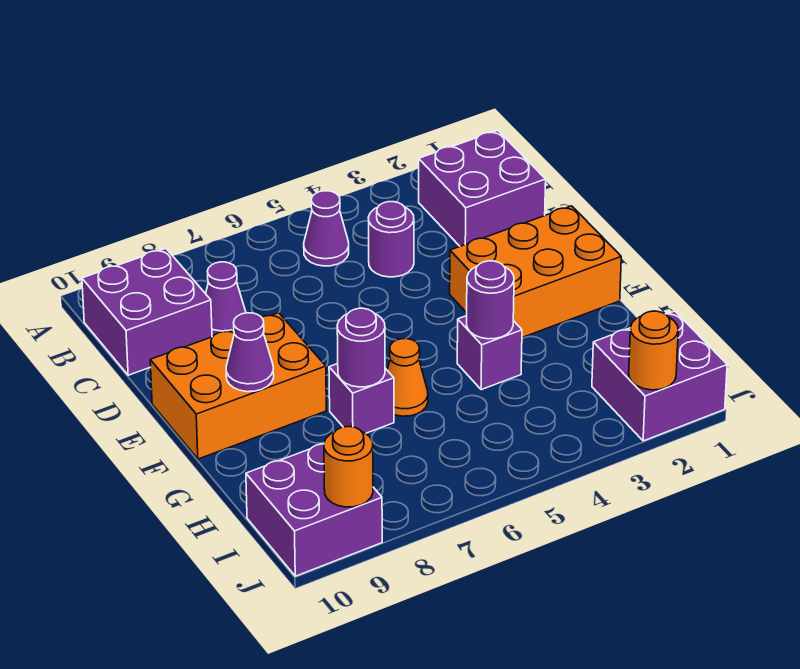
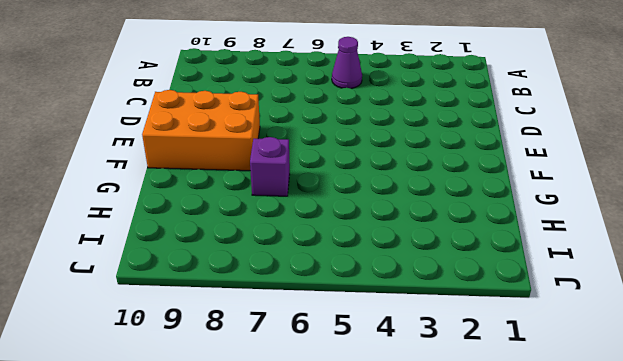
none -> purple brick B1:C2 level 1
none -> purple brick B9:C10 level 1
none -> purple round brick C4 level 1

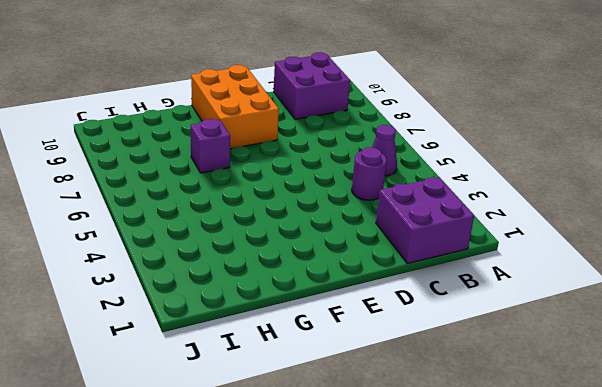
none -> purple cone C8 level 1
none -> orange brick E1:F3 level 1
none -> purple brick G4 level 1

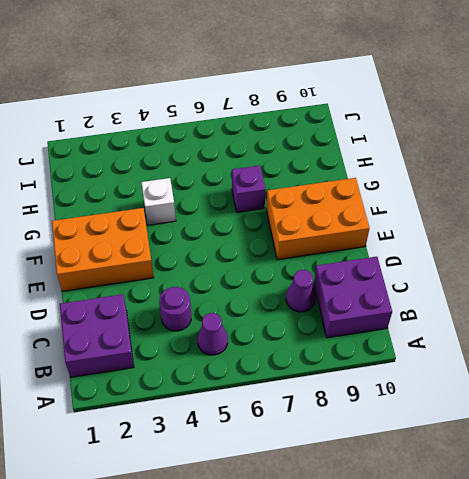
white brick G4 level 1 -> purple brick G4 level 1
none -> orange cone G6 level 1
none -> purple brick I1:J2 level 1
none -> purple brick I9:J10 level 1

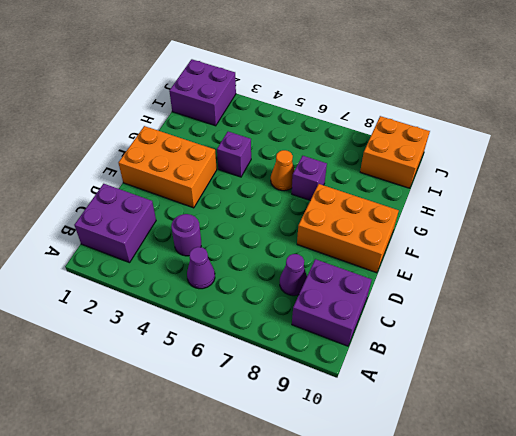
orange brick I9:J10 level 1 -> purple brick I9:J10 level 1
none -> purple cone F9 level 2
none -> purple round brick G4 level 2
none -> purple round brick G7 level 2

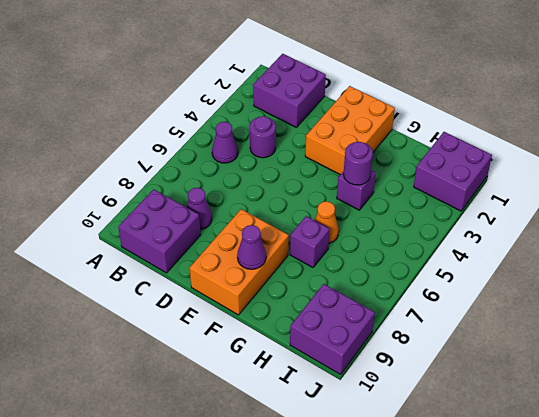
none -> purple round brick G7 level 2
none -> orange round brick J2 level 2
none -> orange round brick J9 level 2

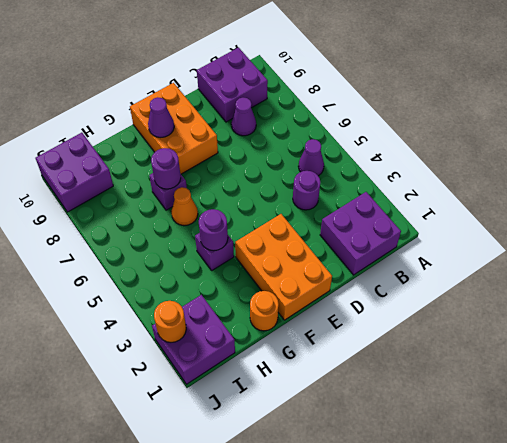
orange round brick G1 level 1 -> orange round brick J9 level 2

